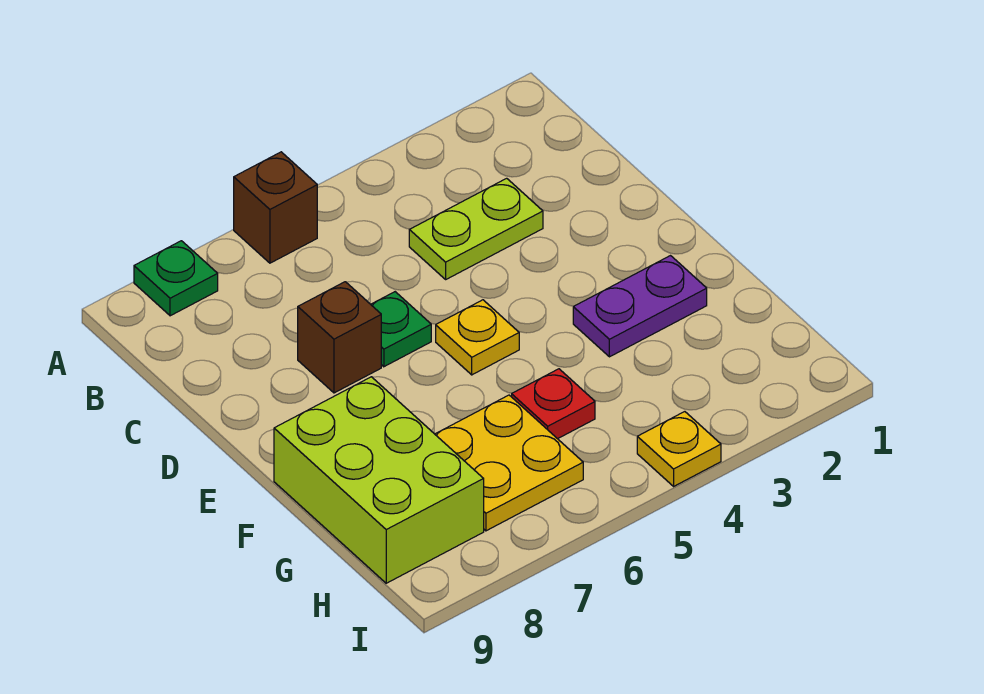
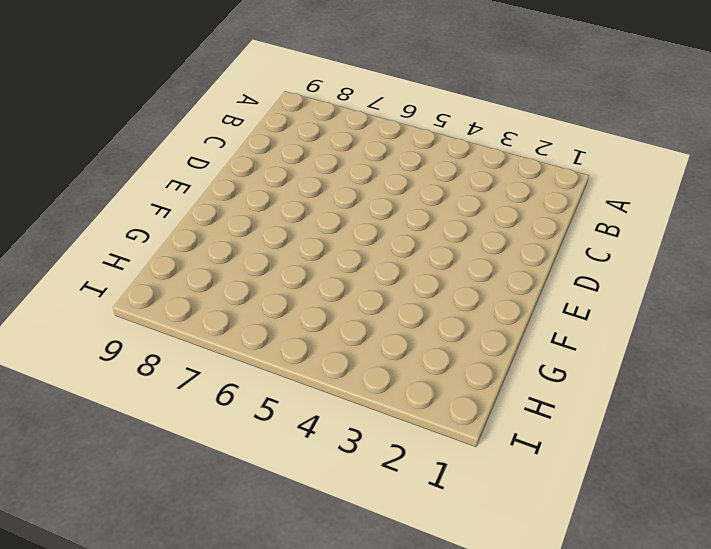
none -> brown brick A6 level 1
none -> green plate A8 level 1

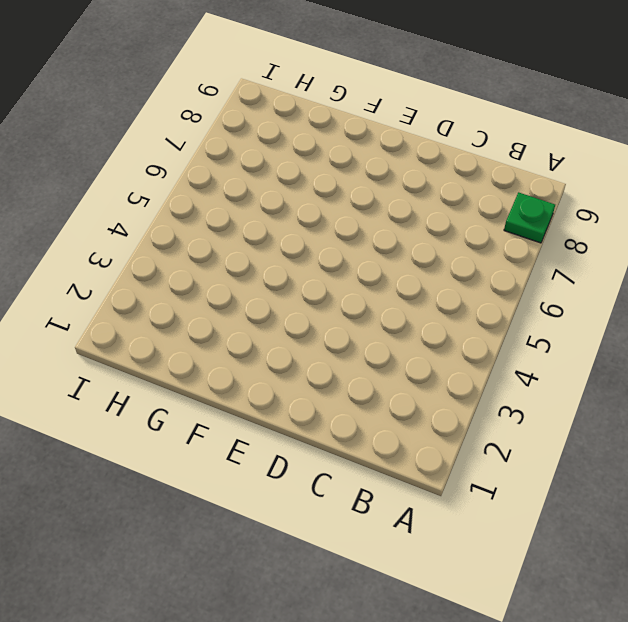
none -> brown brick A6 level 1
none -> lime plate C3:C4 level 1

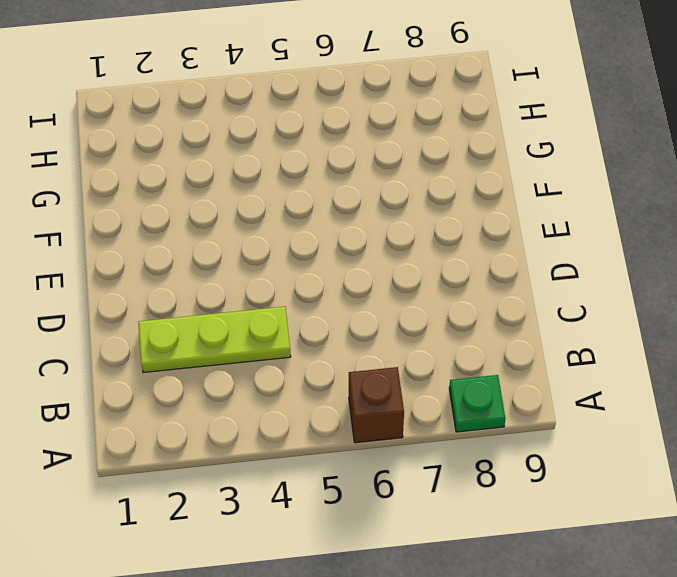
lime plate C2:C4 level 1 -> lime plate C3:C4 level 1
none -> green plate D6 level 1
none -> brown brick D7 level 1

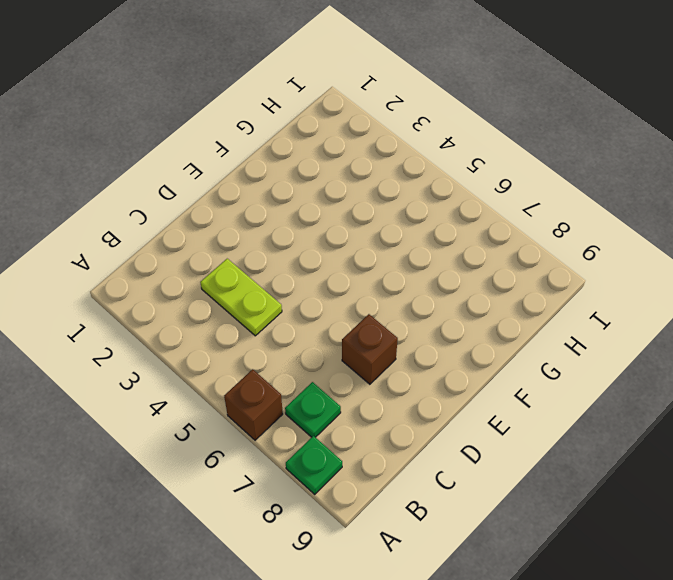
green plate B7 level 1 -> green plate D6 level 1
none -> yellow plate E5 level 1
none -> purple plate F2:F3 level 1

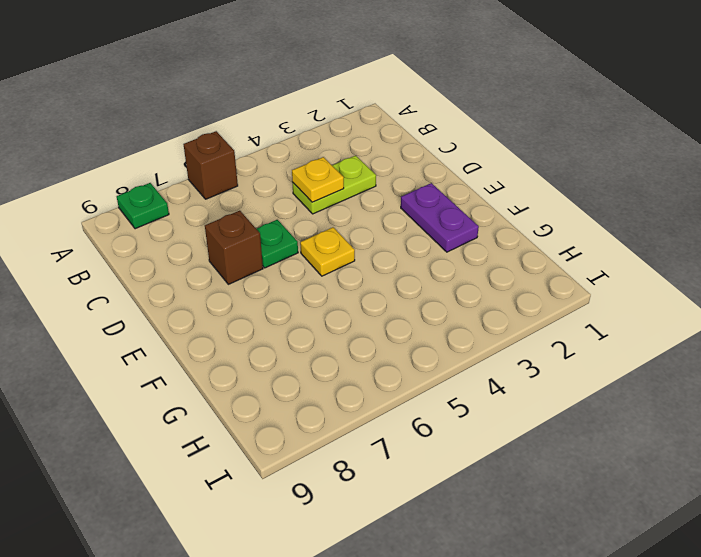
yellow plate C4 level 2 -> yellow plate I4 level 1
purple plate E2:F2 level 1 -> purple plate F2:F3 level 1
none -> lime brick F8:H9 level 1
none -> red plate G5 level 1

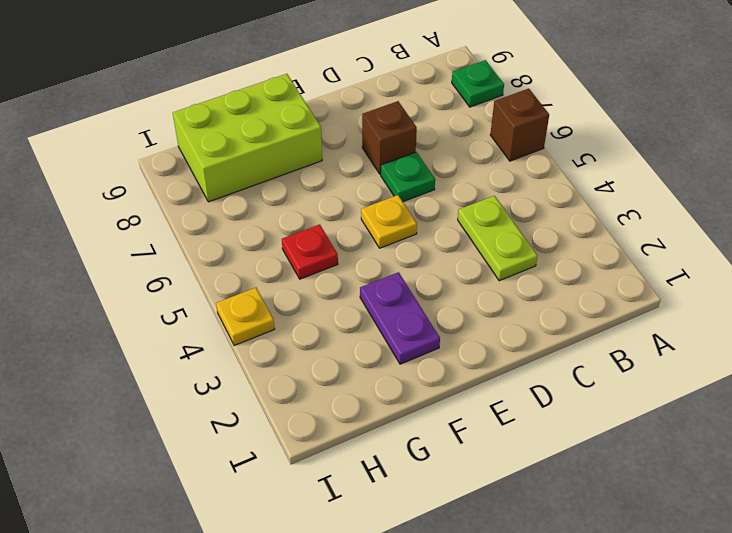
none -> yellow plate G6:H7 level 1

